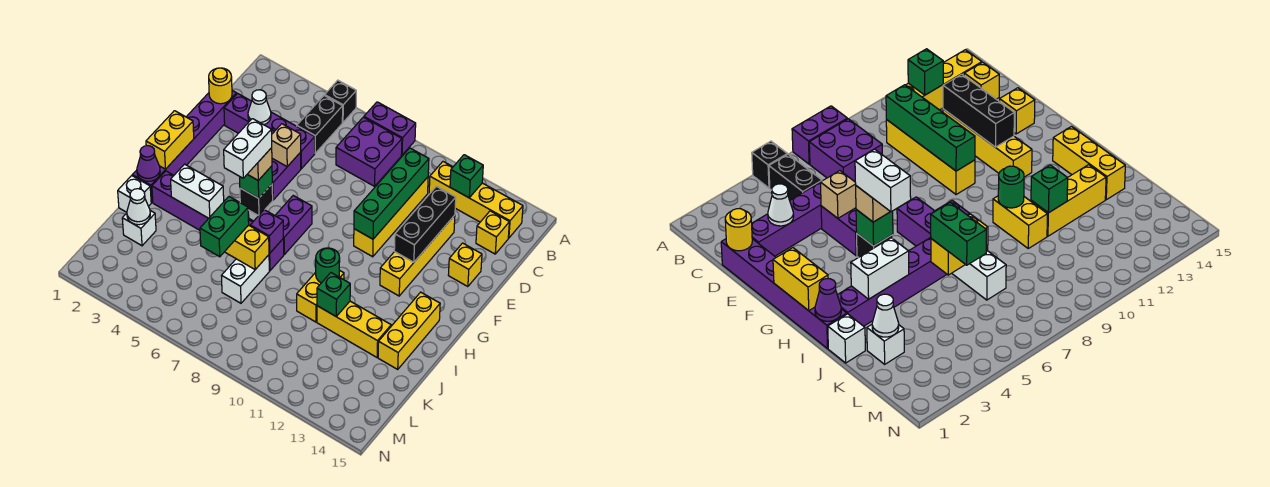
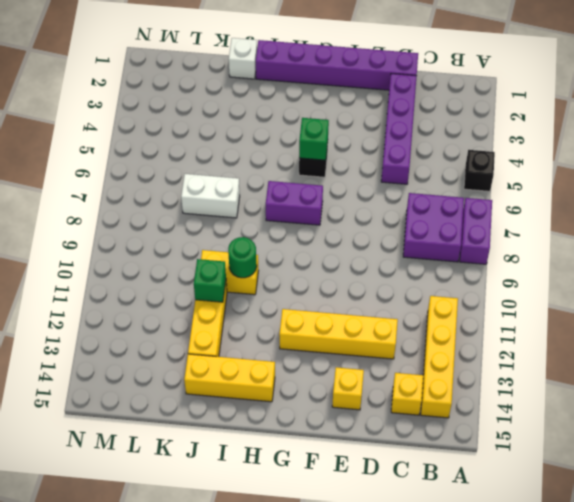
none -> black brick B5:C5 level 1
none -> yellow brick C10:F10 level 1
none -> purple brick E5:F5 level 1
none -> purple brick I2:I7 level 1

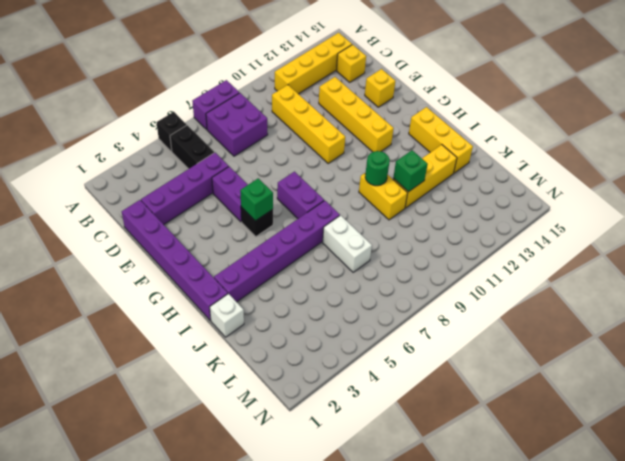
none -> white brick K2 level 1
none -> green brick B12 level 2
none -> green brick C10:F10 level 2
none -> yellow round brick D1 level 2

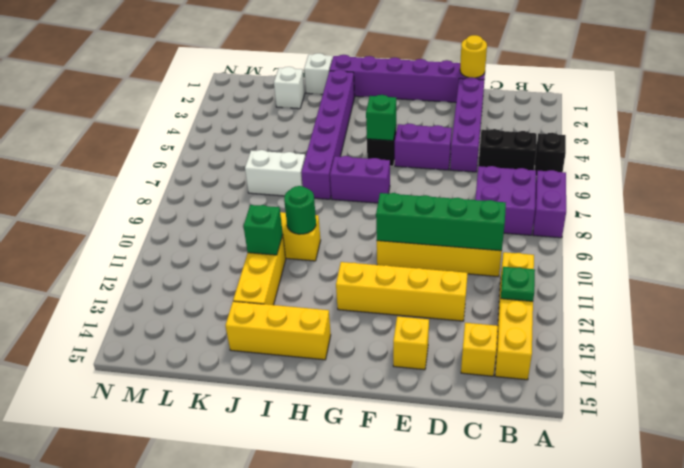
green plate B12 level 2 -> green brick B12 level 2
none -> white cone D3 level 2
none -> black brick D12:F12 level 2
none -> tan brick E5 level 2
none -> yellow brick G1:H1 level 2

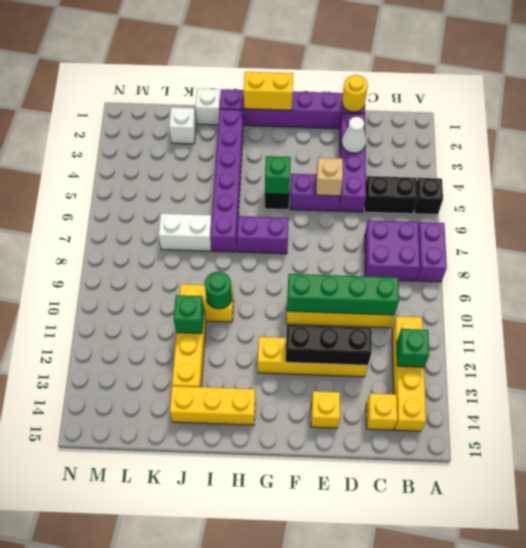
none -> purple cone I1 level 2
none -> white brick I3:I4 level 2
none -> purple brick I7 level 2
none -> yellow brick J6:J7 level 2

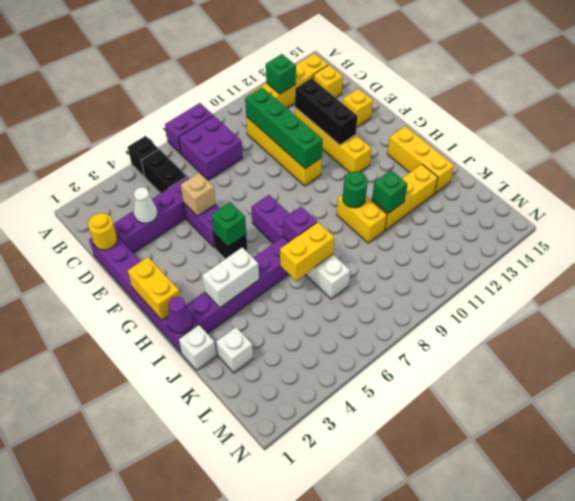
none -> white cone K2 level 2
none -> tan brick G5 level 3
none -> green brick J6:K6 level 3
none -> white brick G5:H5 level 4

